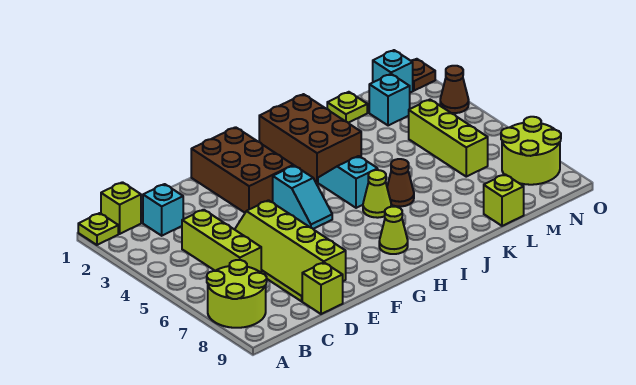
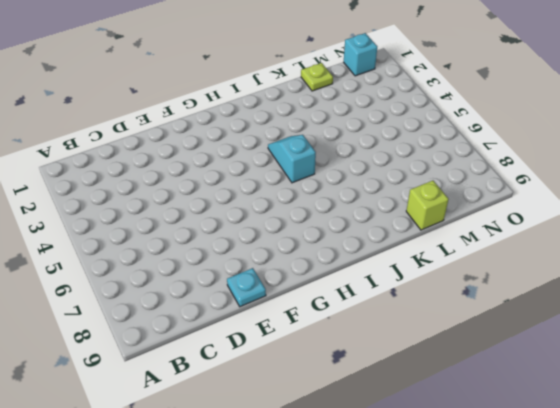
cyan plate E9 level 1 -> none
none -> lime plate A1 level 1
none -> lime round brick A7:B8 level 1
none -> lime brick B1 level 1

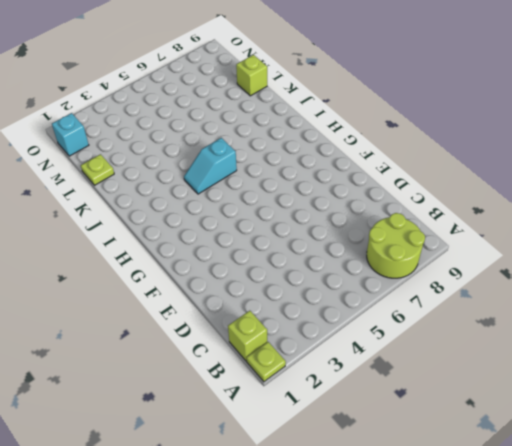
none -> cyan brick C2 level 1
none -> lime brick C4:C6 level 1
none -> lime slope D5:E8 level 1 top E

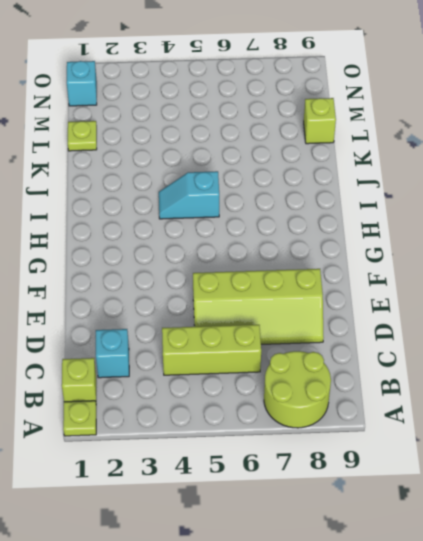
none -> lime brick D9 level 1
none -> brown brick F1:G3 level 1
none -> cyan slope G4:G5 level 1 top 4

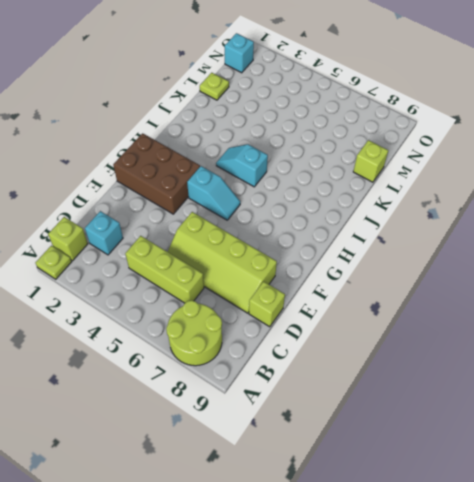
none -> lime cone H8 level 1
none -> brown brick I1:J3 level 1
none -> lime cone I6 level 1

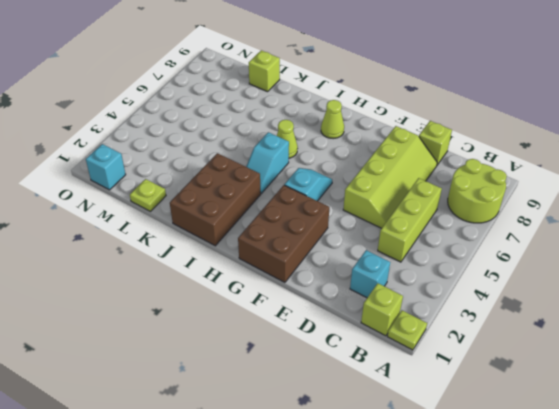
none -> brown cone J6 level 1
none -> cyan brick M2 level 1
none -> lime brick M4:M6 level 1

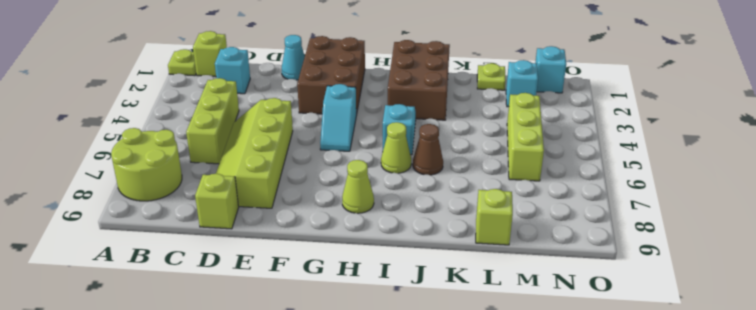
cyan cone E1 level 1 -> none
none -> lime round brick N7:O8 level 1
none -> brown plate O1 level 1
none -> brown cone O3 level 1

